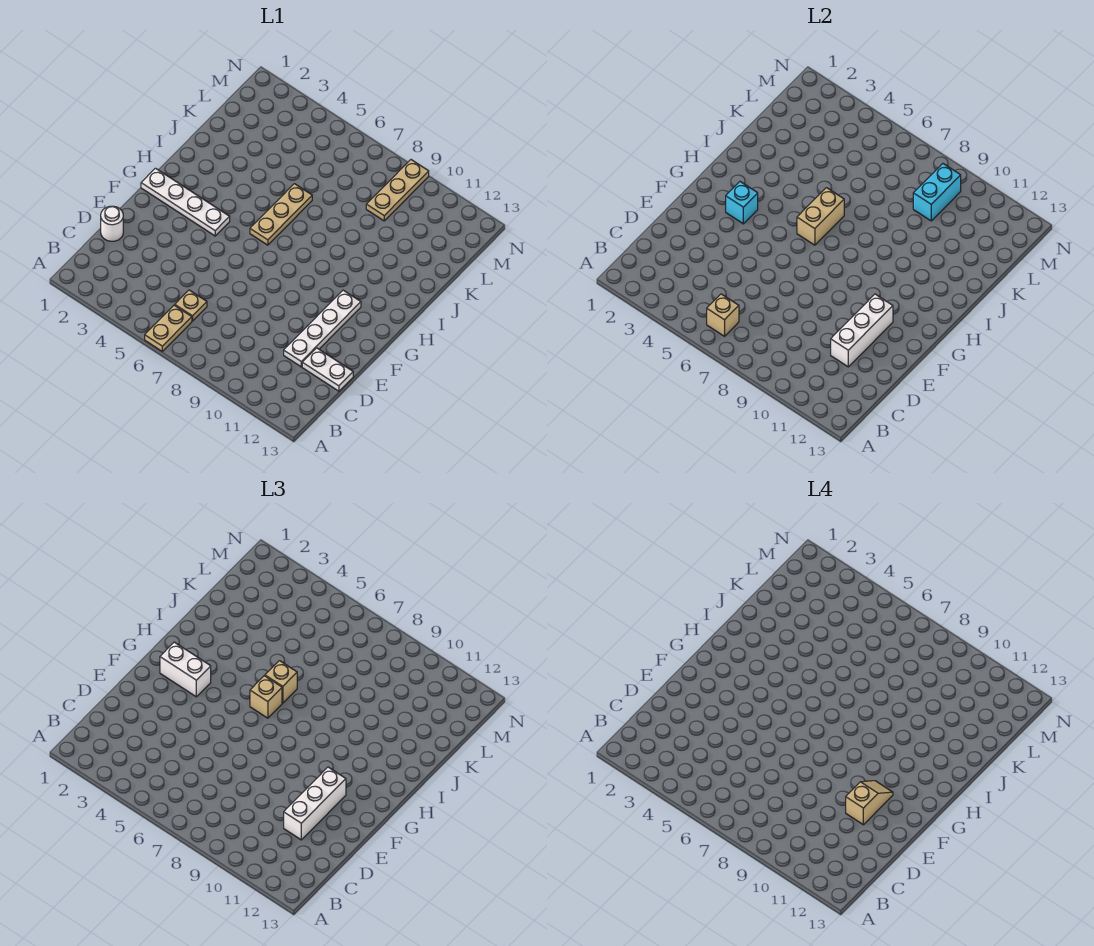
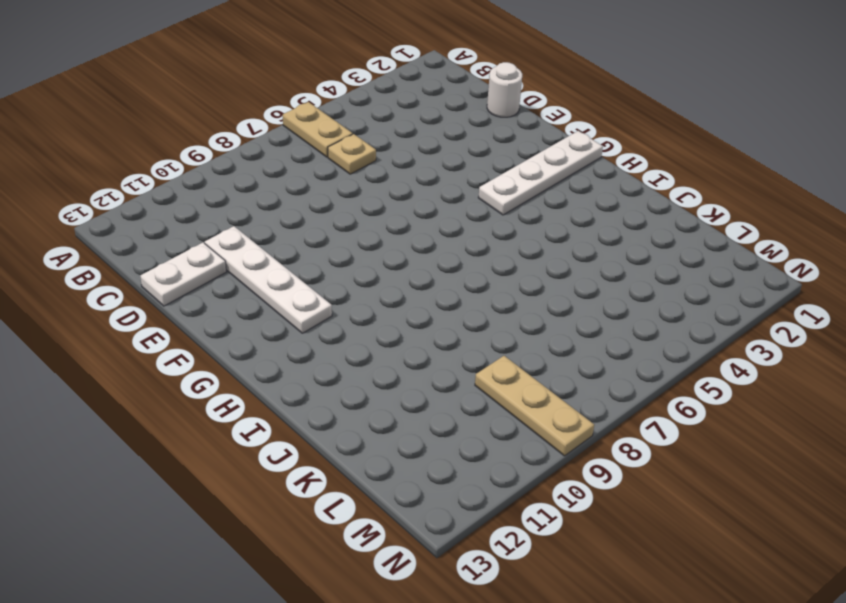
none -> tan plate H6:J6 level 1
none -> tan brick B6 level 2
none -> white brick D11:F11 level 2

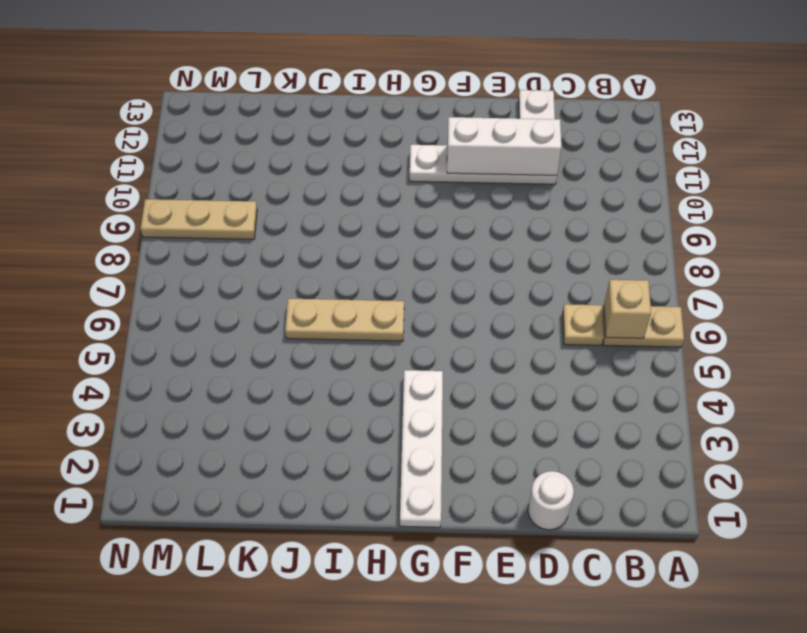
none -> cyan brick G3 level 2
none -> tan brick H6:I6 level 2
none -> cyan brick L9:M9 level 2

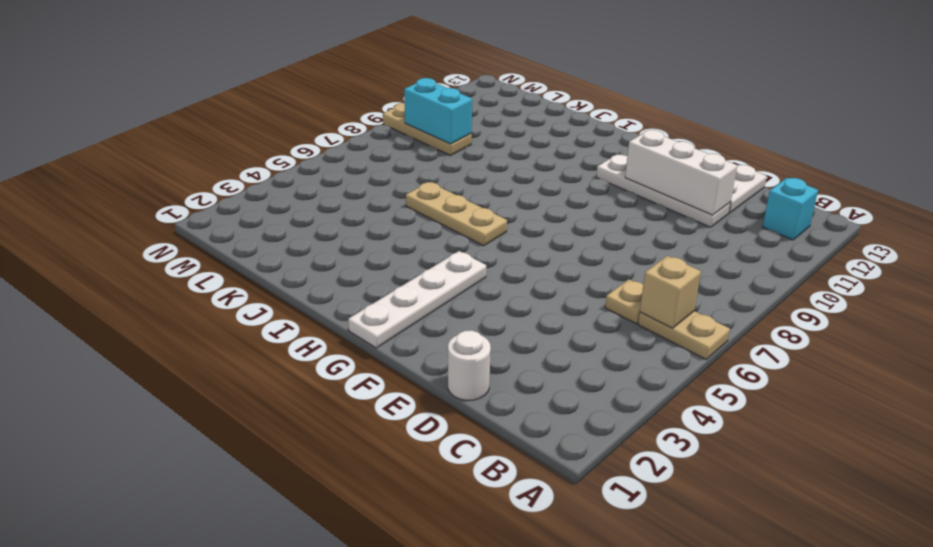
cyan brick B12 level 1 -> cyan brick G3 level 2
none -> tan brick H6:I6 level 2
none -> white brick D11:F11 level 3
none -> white brick G2:G3 level 3

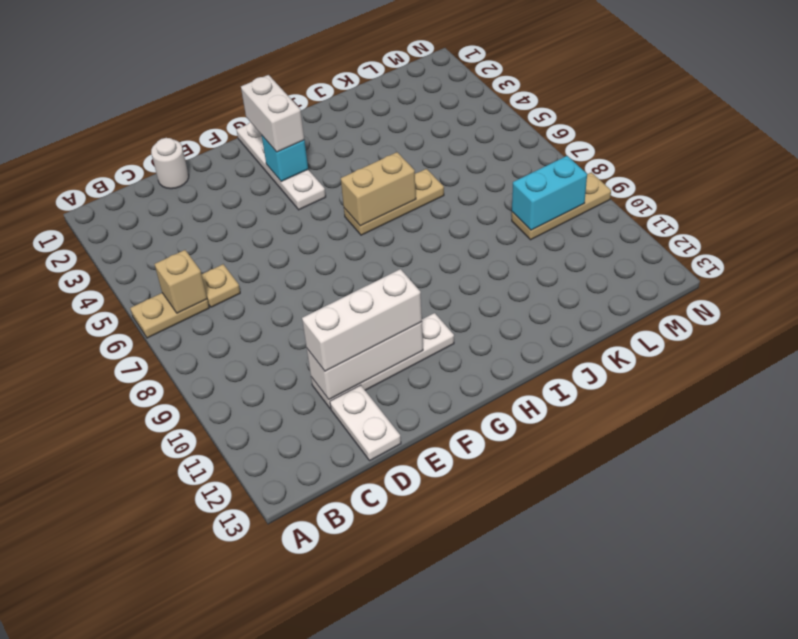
none -> tan brick H6 level 3
none -> tan brick I6 level 3
none -> tan slope E11:F11 level 4 top E

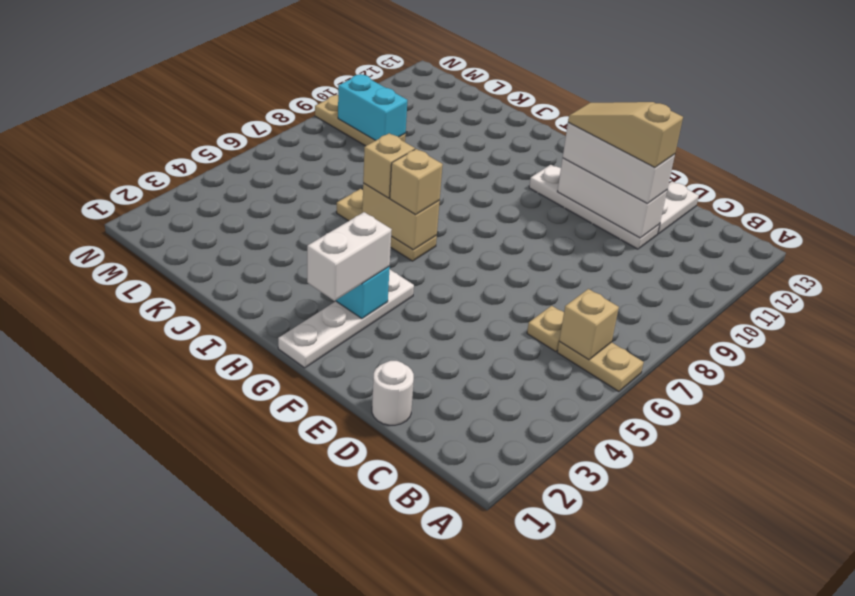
tan slope D11:F11 level 4 top D -> tan slope E11:F11 level 4 top E

